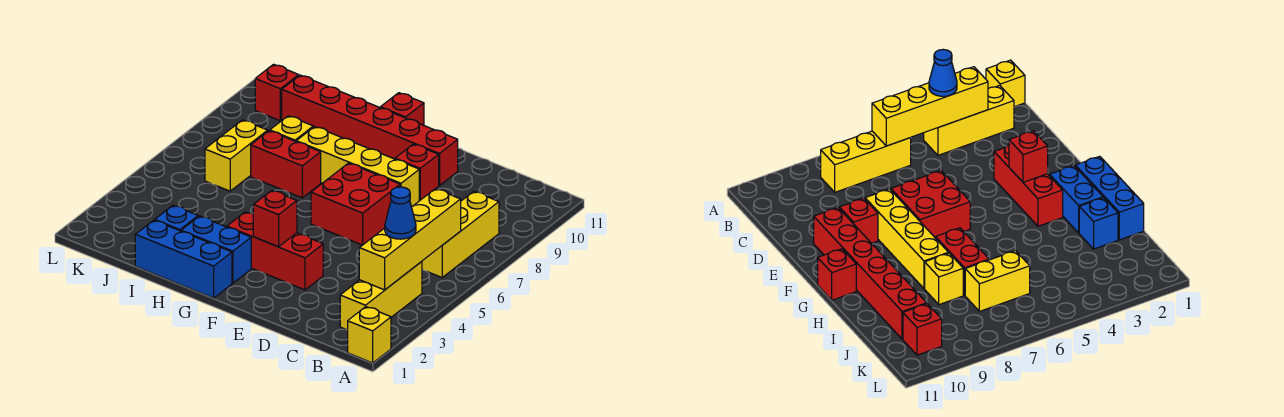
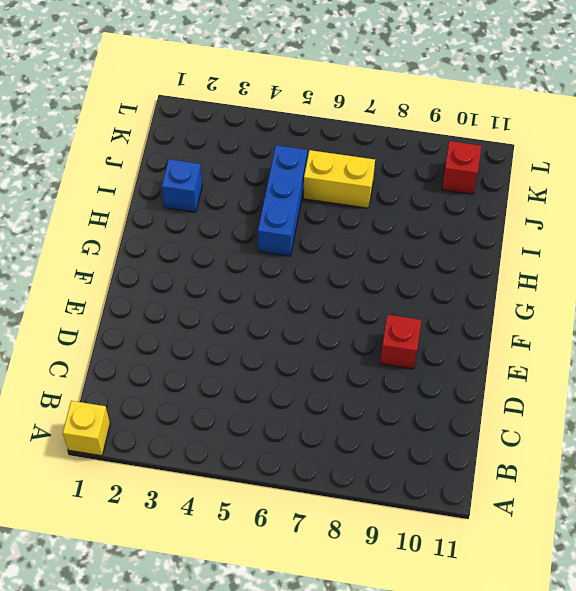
blue brick H5:J5 level 1 -> blue brick G1:I1 level 1
none -> yellow brick B2:B4 level 1
none -> yellow brick B6:B8 level 1
none -> red brick E3:G3 level 1

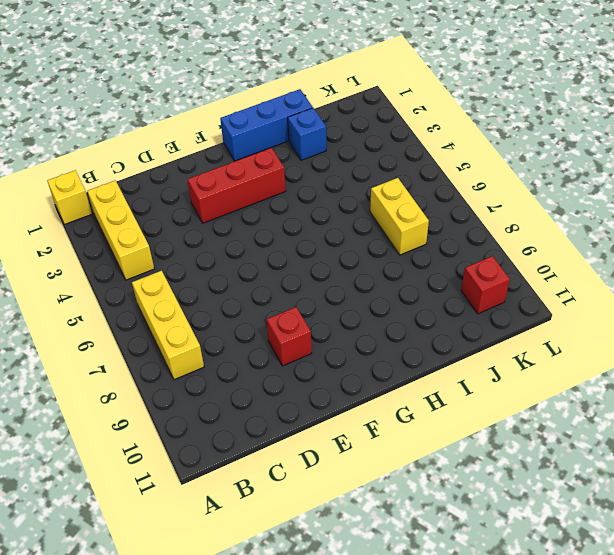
none -> red brick E6:F7 level 1
none -> yellow brick E8:H8 level 1
none -> red brick E10:J10 level 1

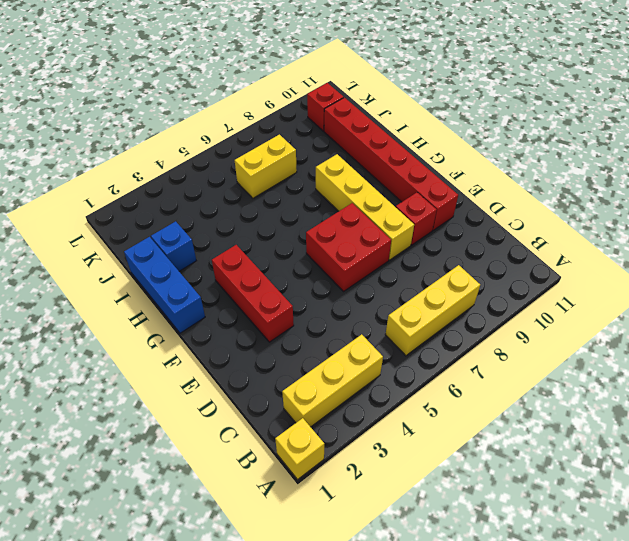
none -> blue brick G2:H2 level 1
none -> red brick G11 level 1
none -> red brick H7:I7 level 1

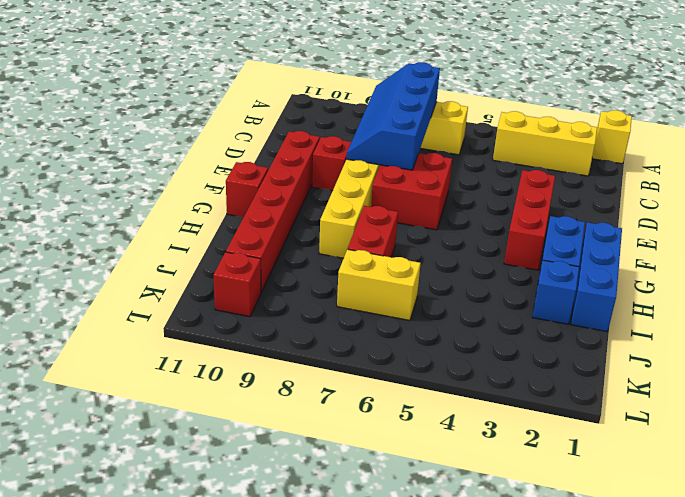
blue slope B7:E8 level 2 top 7 -> none
none -> yellow brick I8 level 1
none -> yellow brick B3:B6 level 2
none -> red brick F3 level 2

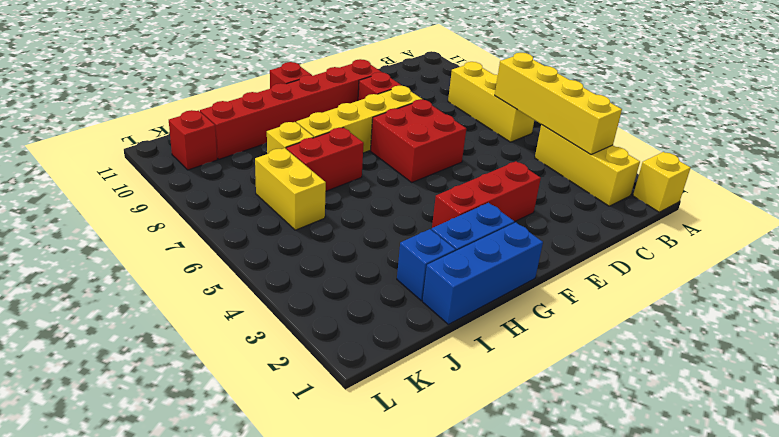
none -> red brick F3 level 2
none -> blue cone B4 level 3

